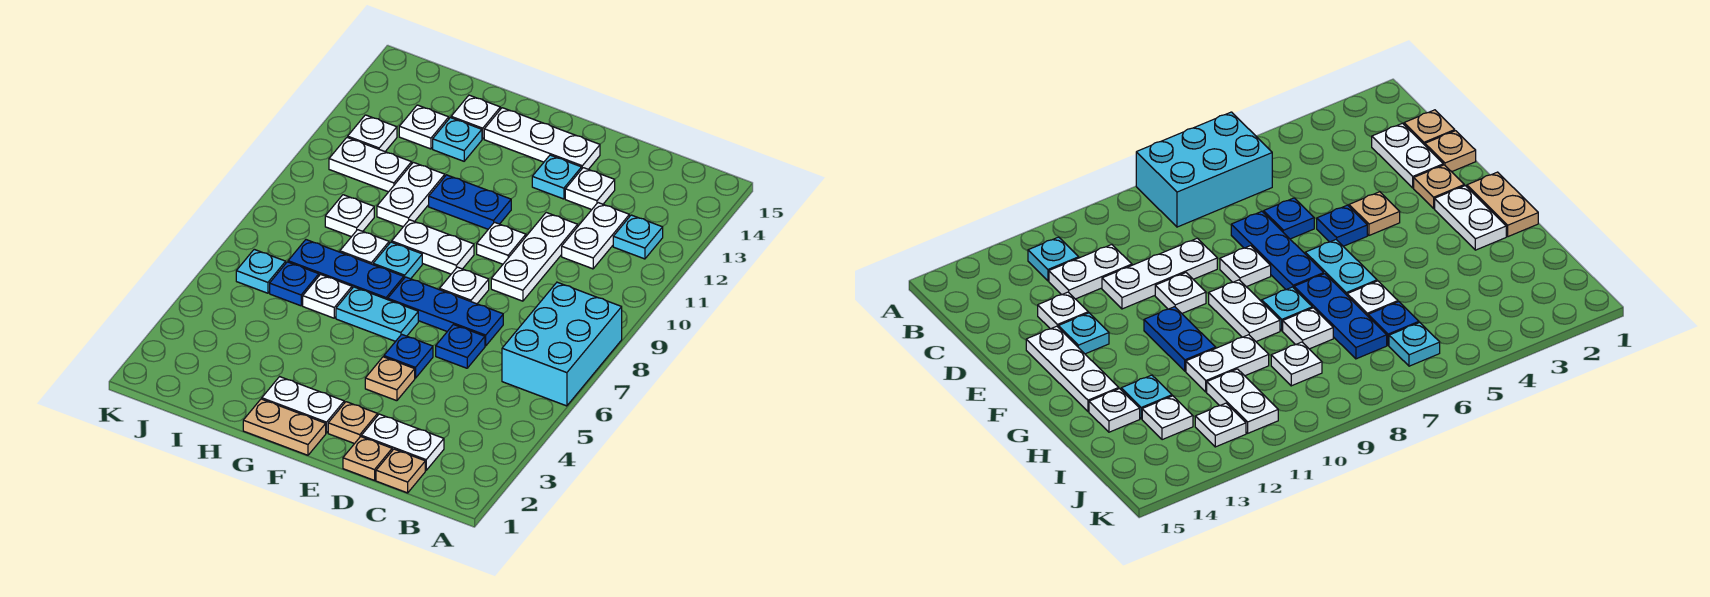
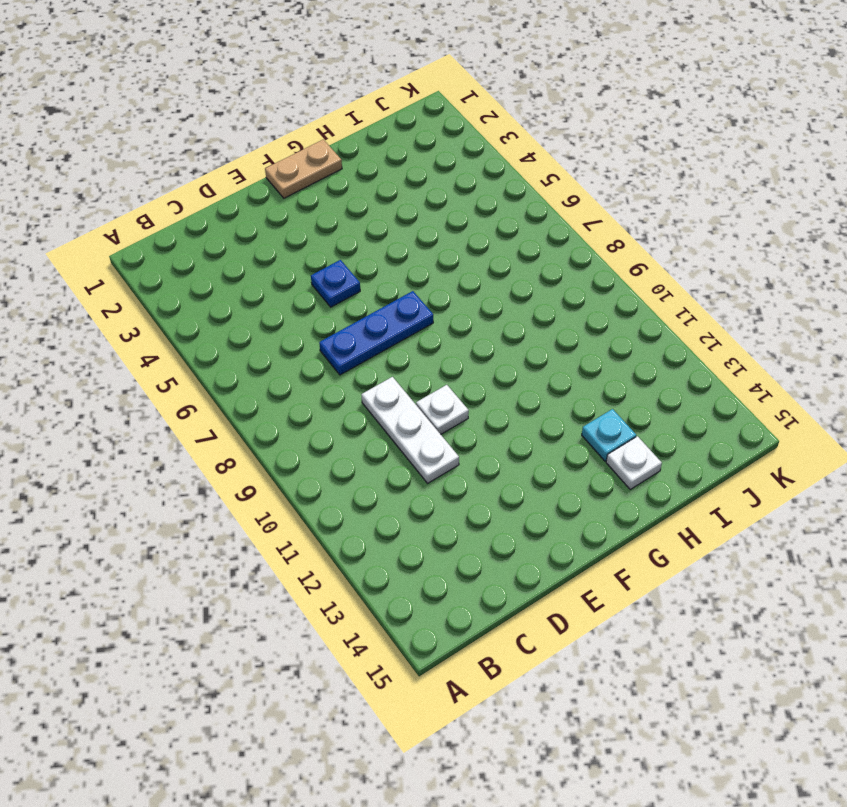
none -> cyan brick A6:B8 level 1
none -> cyan plate B12 level 1
none -> tan plate C1 level 1
none -> white plate C2:D2 level 1

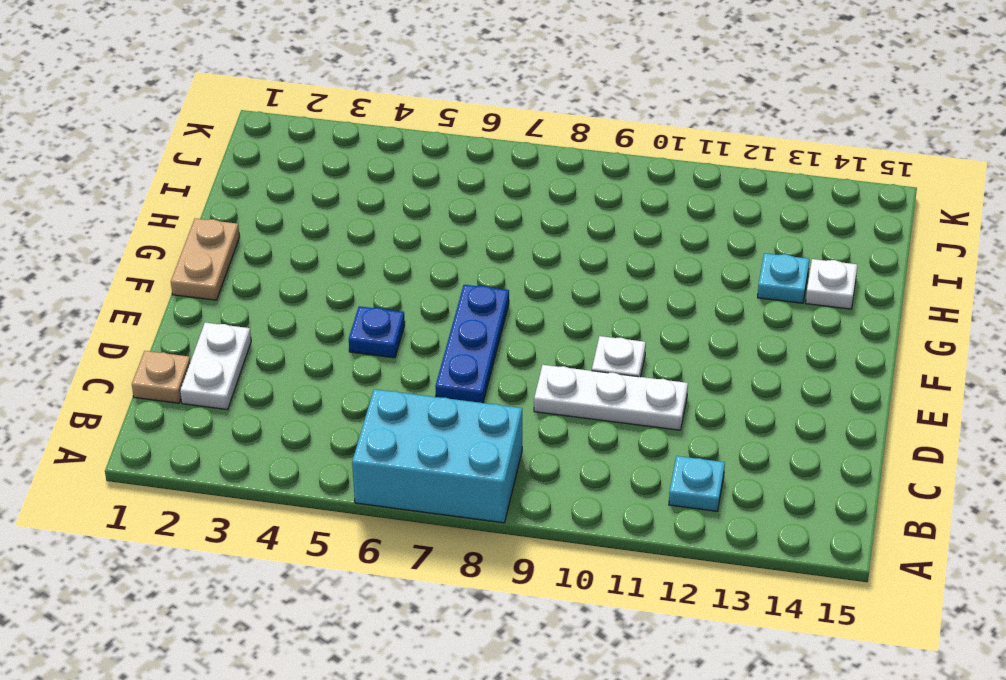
none -> white plate C11:C12 level 1
none -> tan plate D1 level 1
none -> blue plate D6 level 1
none -> white plate D13 level 1

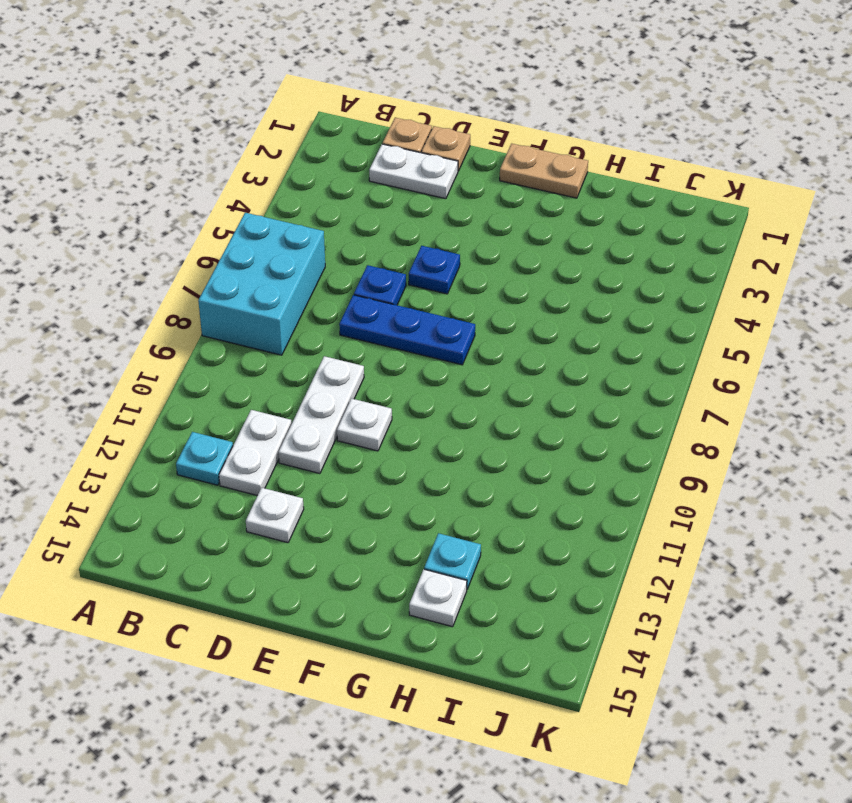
none -> tan plate E2 level 1
none -> tan plate E4 level 1
none -> white plate E8 level 1
none -> cyan plate E13 level 1

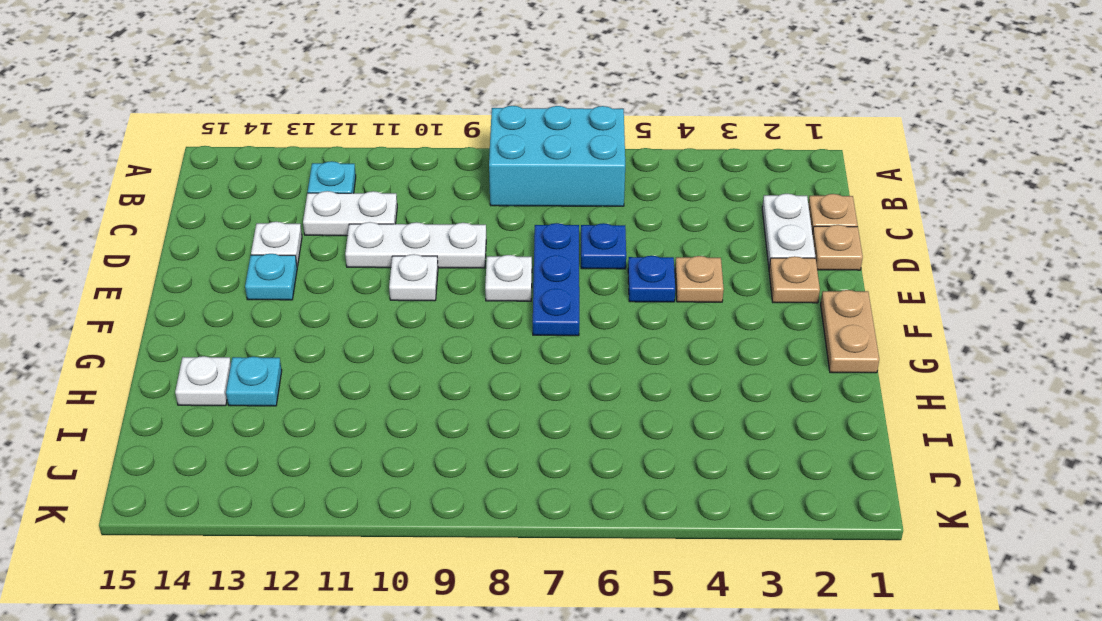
none -> white plate E14:G14 level 1
none -> white plate F2:G2 level 1
none -> cyan plate F6:G6 level 1
none -> white plate F9:G9 level 1

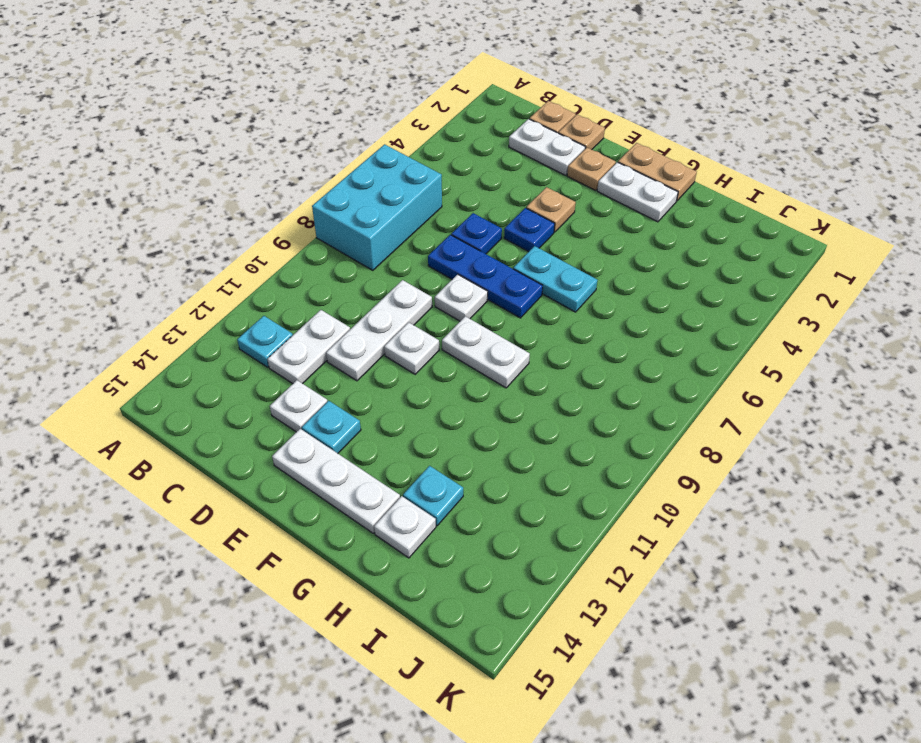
none -> blue plate F11:G11 level 1
none -> blue plate G7:I7 level 1
none -> cyan plate G8 level 1
none -> white plate H6 level 1

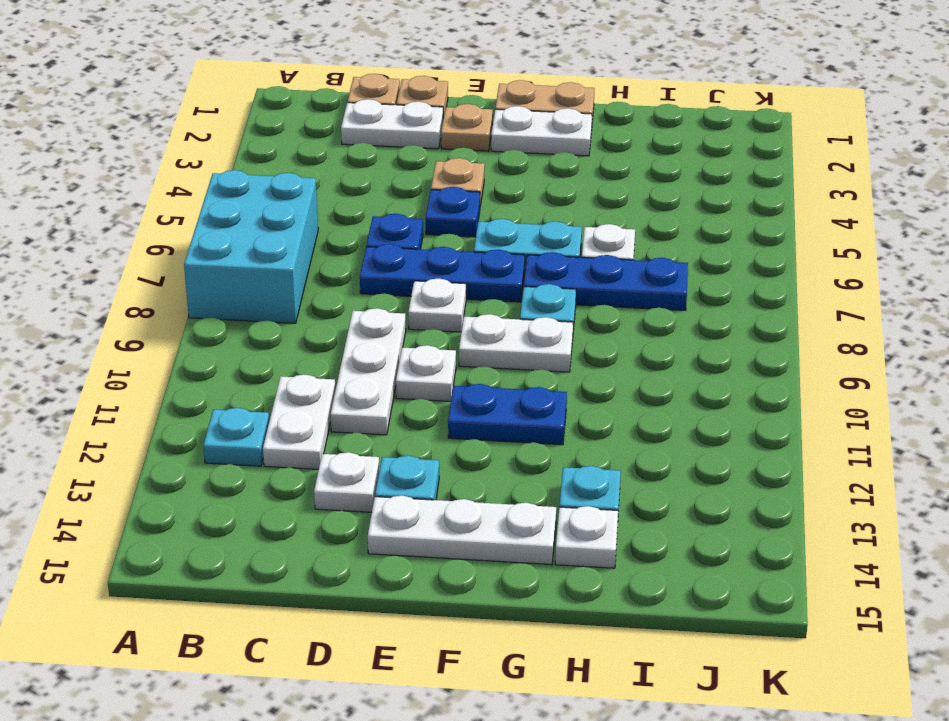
none -> white plate H8 level 1
none -> white plate H10:H11 level 1
none -> blue plate I6 level 1
none -> white plate I9 level 1

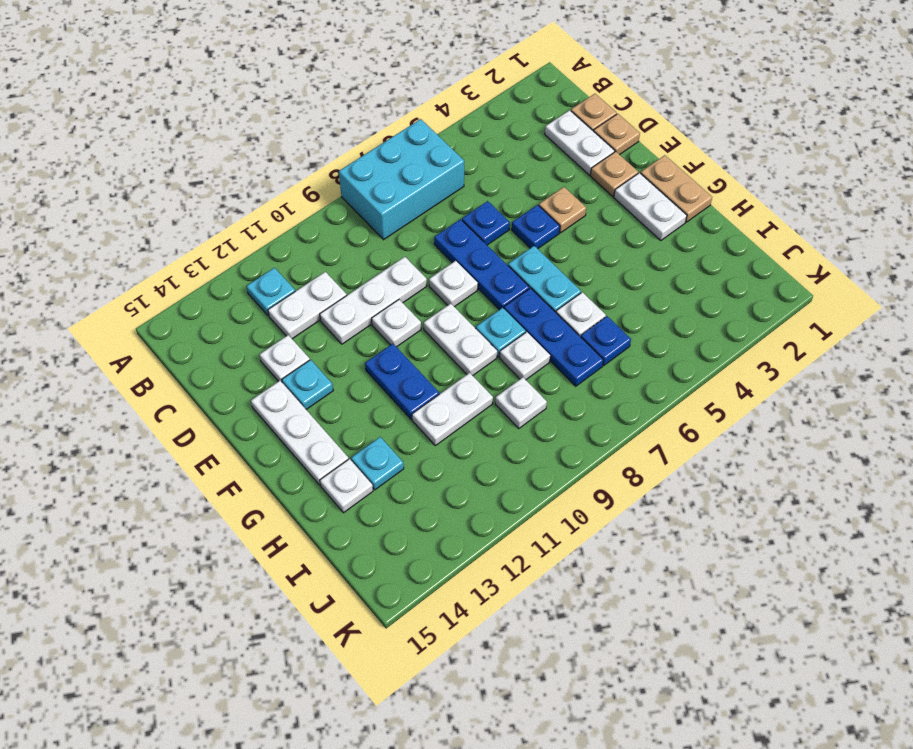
none -> white plate I11:J11 level 1
none -> white plate I13 level 1
none -> cyan plate J6 level 1
none -> white plate J12 level 1

